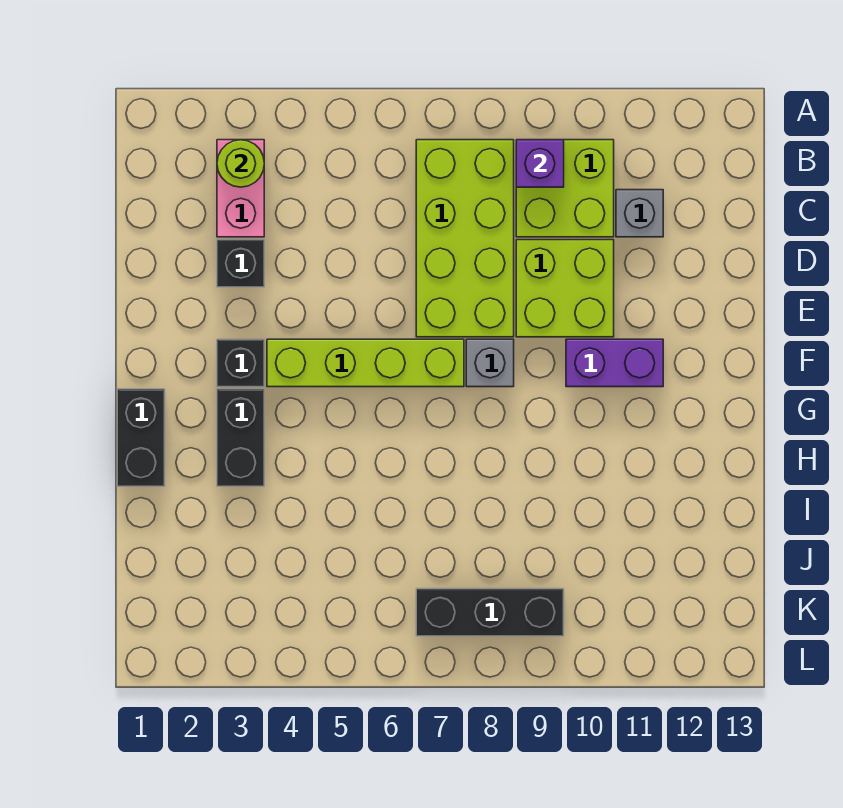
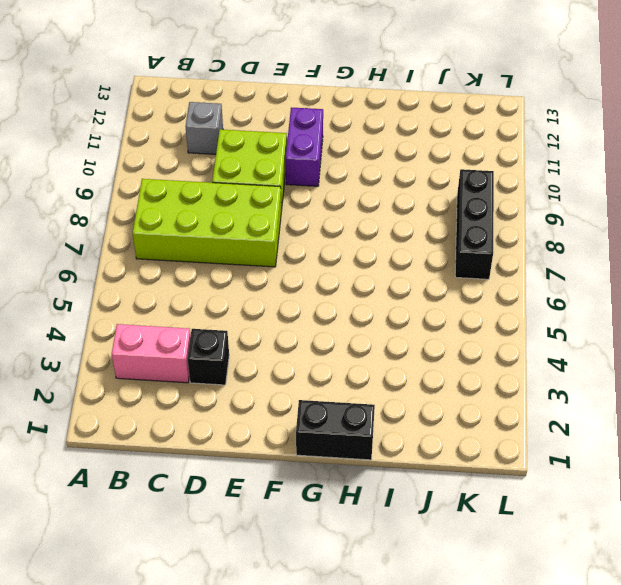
none -> lime brick B9:C10 level 1
none -> black brick F3 level 1
none -> lime brick F4:F7 level 1

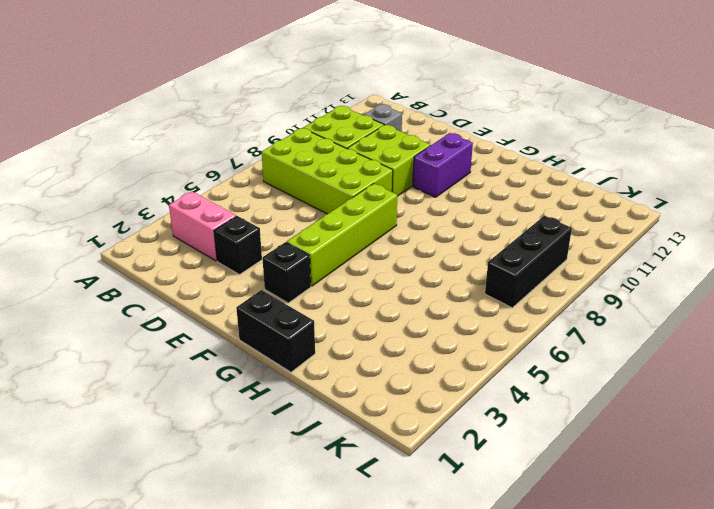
none -> grey brick F8 level 1
none -> black brick G3:H3 level 1
none -> lime round brick B3 level 2

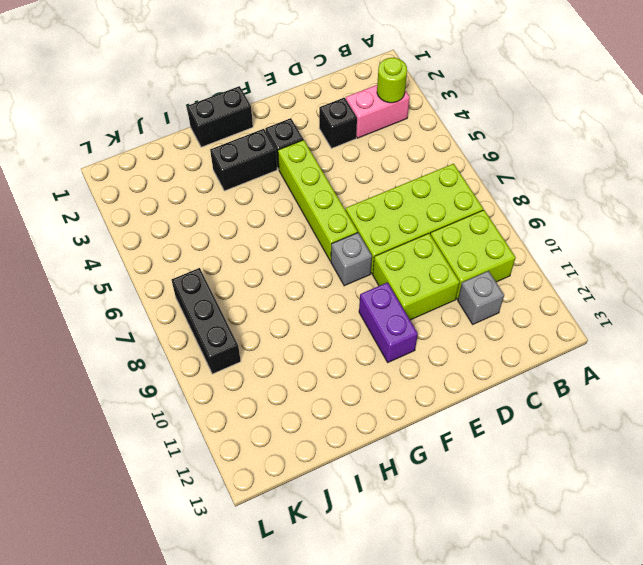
none -> purple brick B9 level 2

